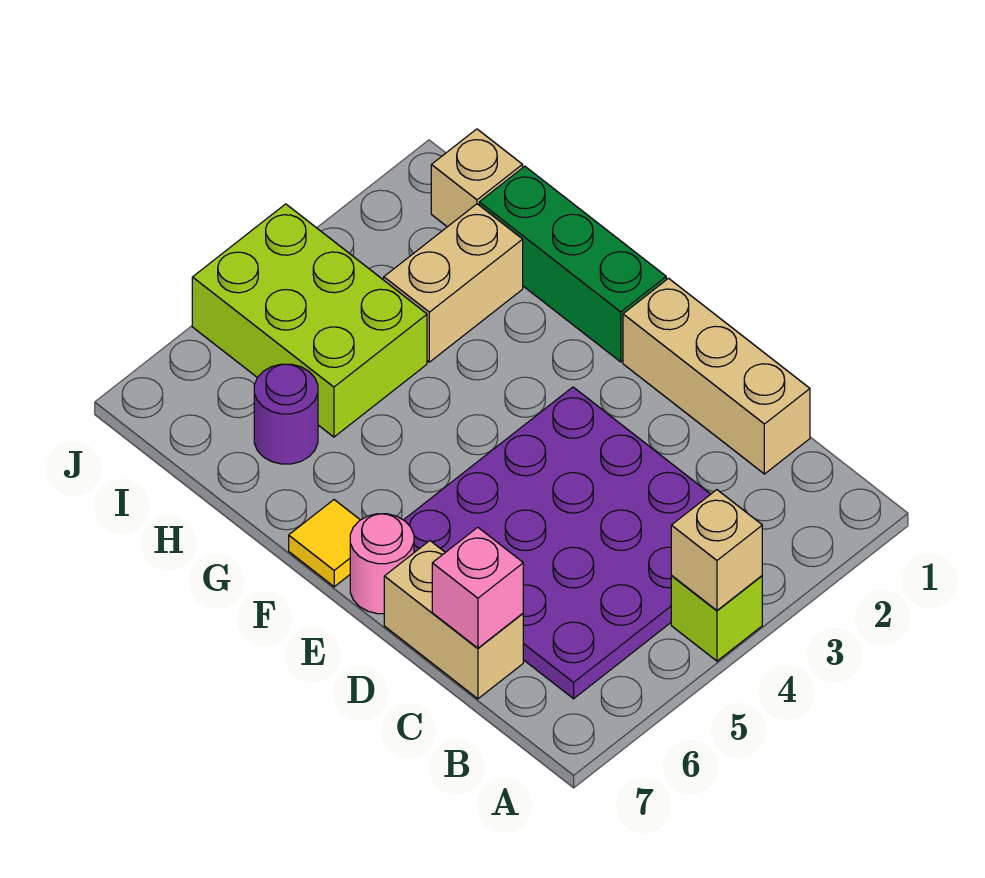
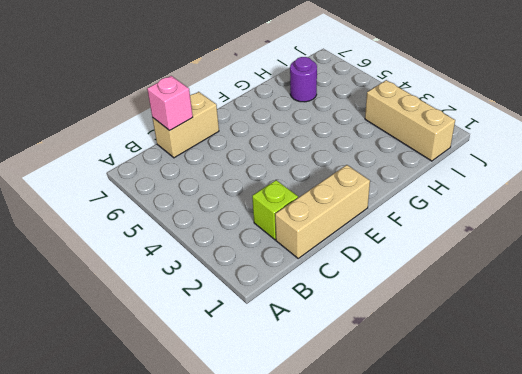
lime brick C2 level 1 -> lime brick A4 level 1
tan brick I1:I3 level 1 -> tan brick I1 level 1
none -> purple plate B3:E6 level 1
none -> pink round brick E7 level 1
none -> green brick F1:H1 level 1

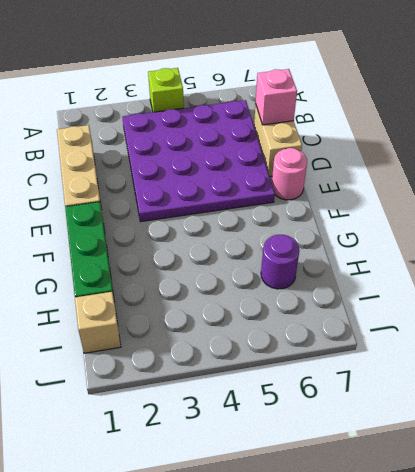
none -> yellow tile F7 level 1
none -> tan brick H2:H3 level 1
none -> lime brick H4:J5 level 1

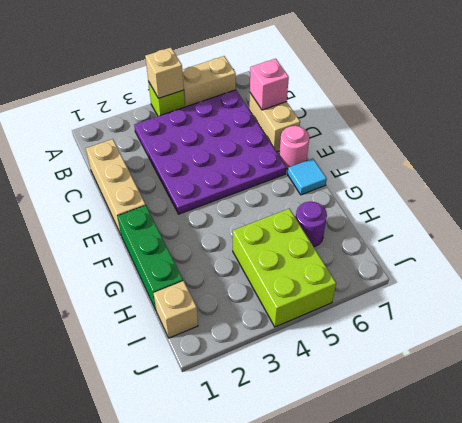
tan brick A5:A6 level 1 -> tan brick H2:H3 level 1
cyan tile F7 level 1 -> yellow tile F7 level 1

